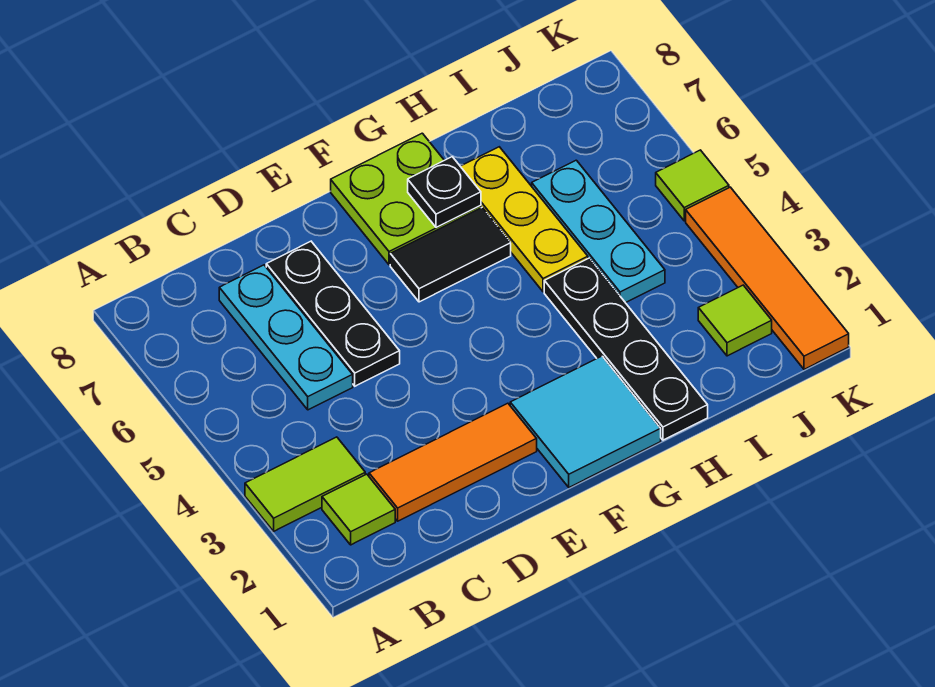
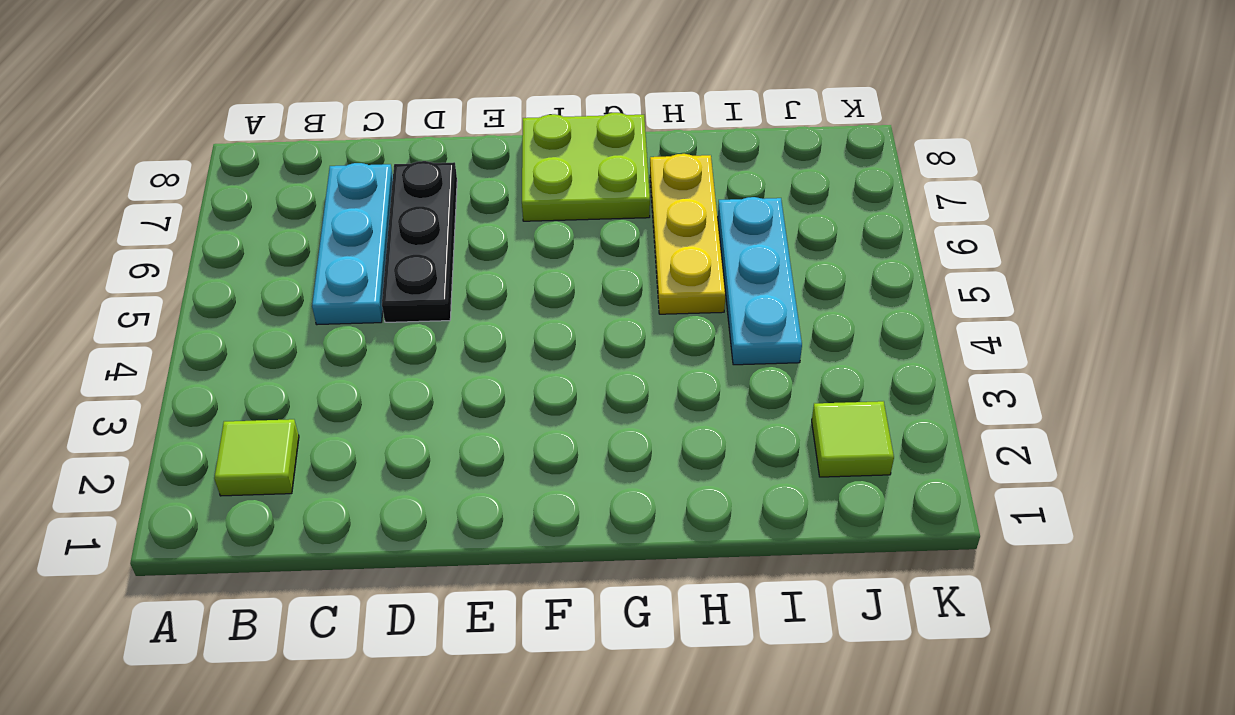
none -> lime tile A3:B3 level 1
none -> orange tile C2:E2 level 1
none -> cyan tile F1:G2 level 1

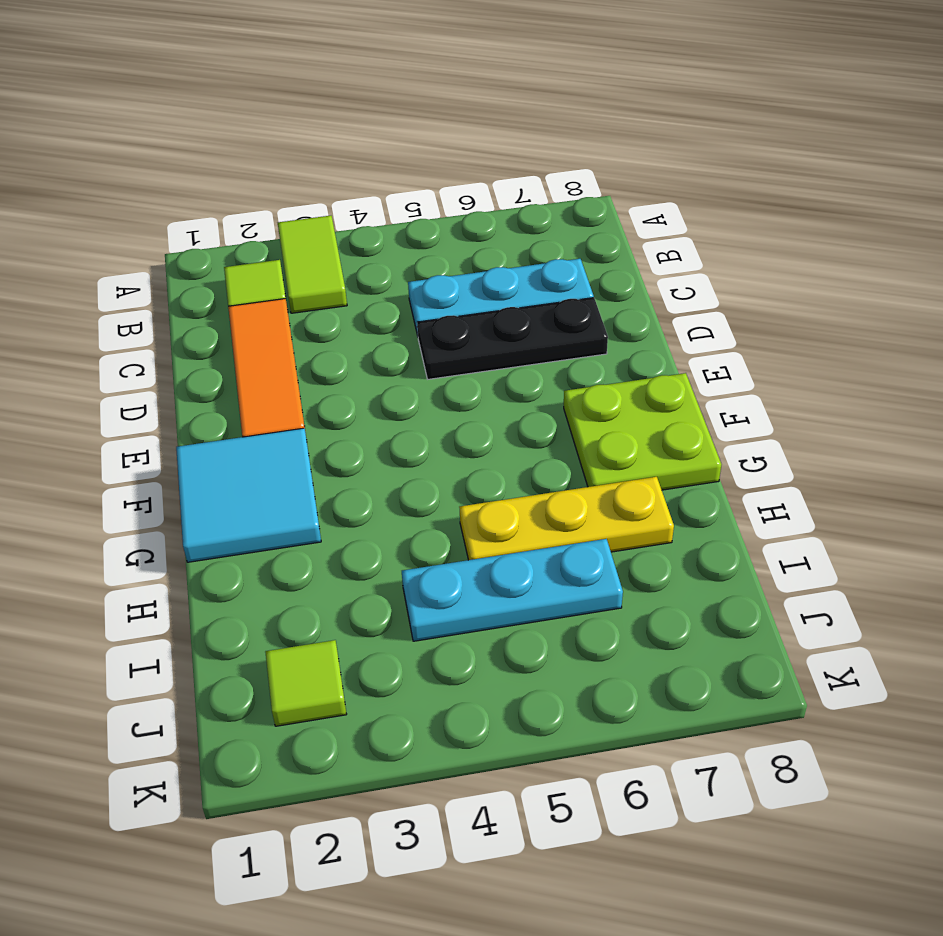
none -> black tile F6:G6 level 1
none -> black plate H1:H4 level 1
none -> orange tile K1:K4 level 1

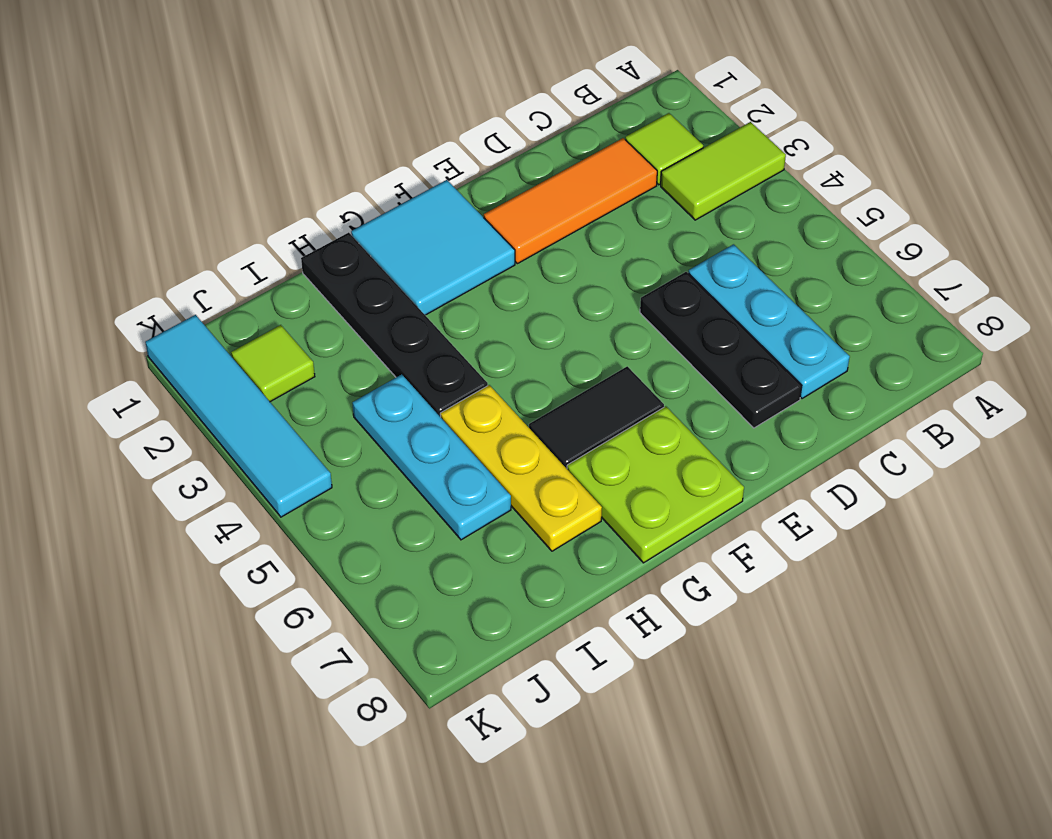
cyan tile K1:K4 level 1 -> orange tile K1:K4 level 1
none -> lime tile K5 level 1
none -> black plate G7 level 2

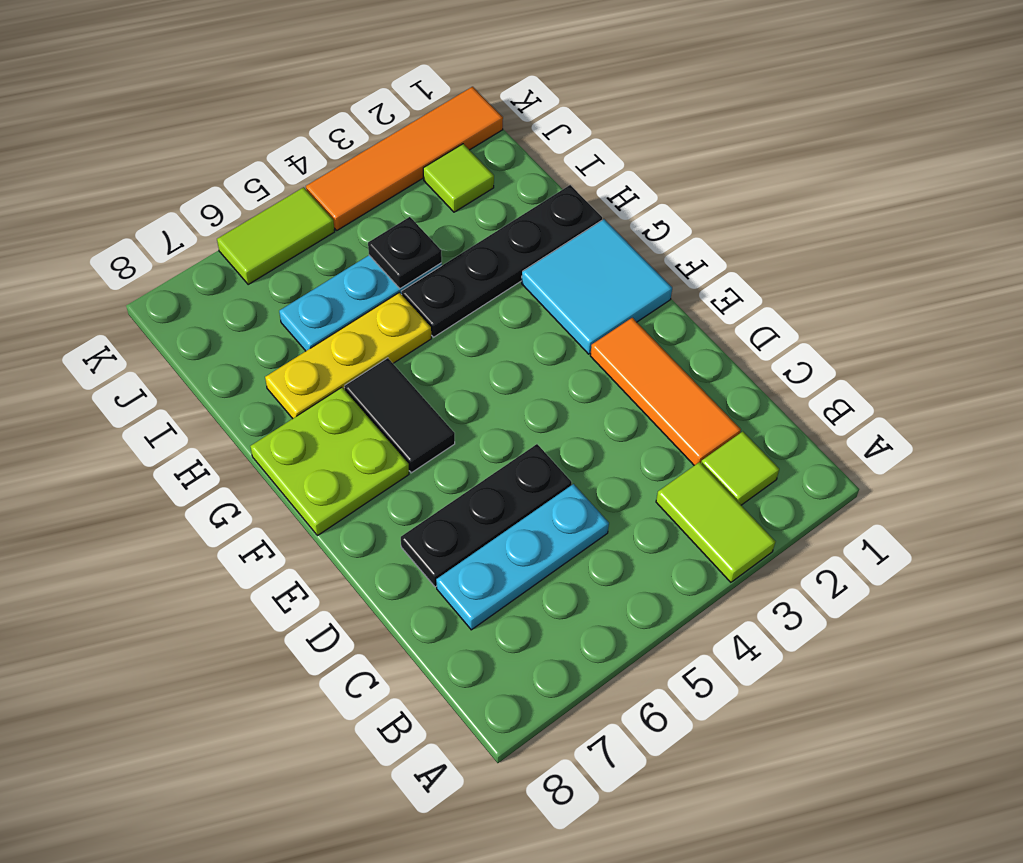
black plate I4 level 2 -> black plate G7 level 2
lime tile K5:K6 level 1 -> lime tile K5 level 1

